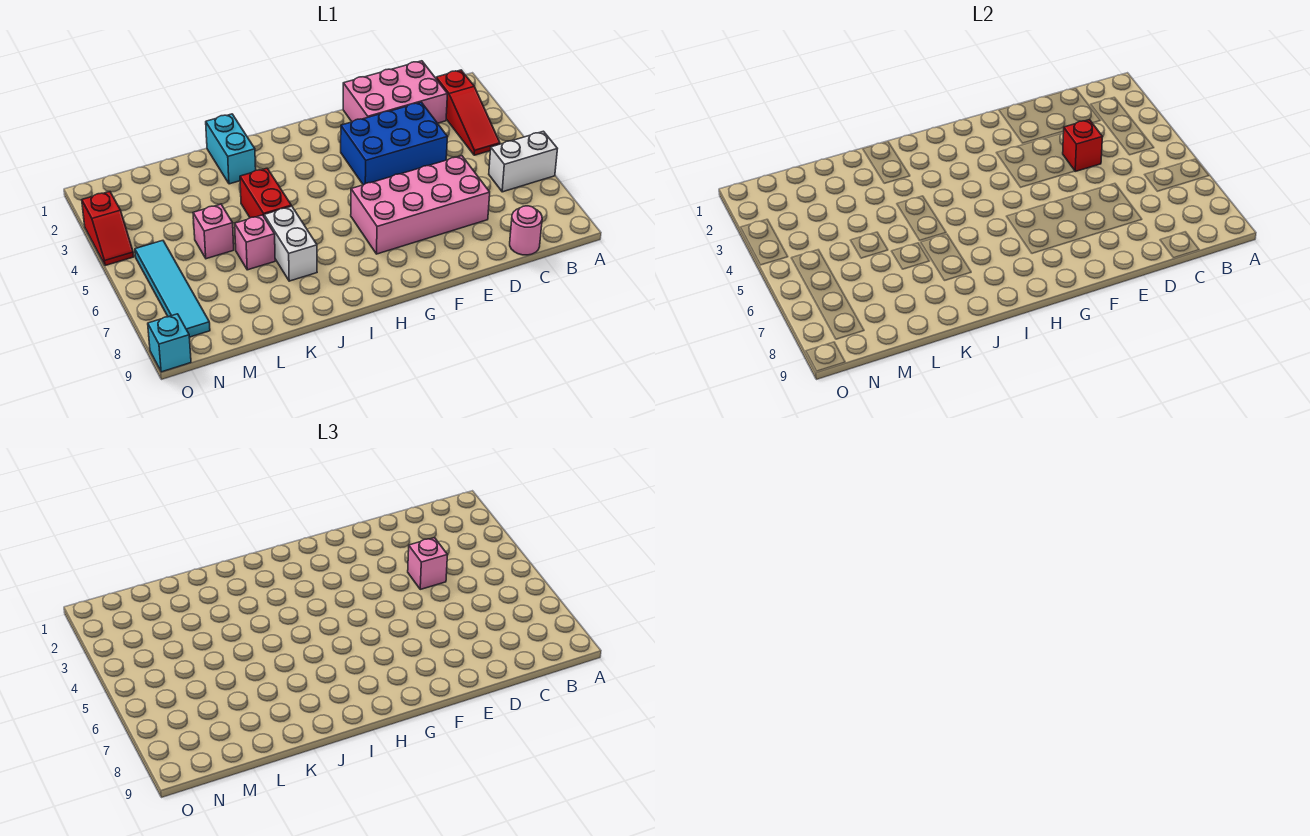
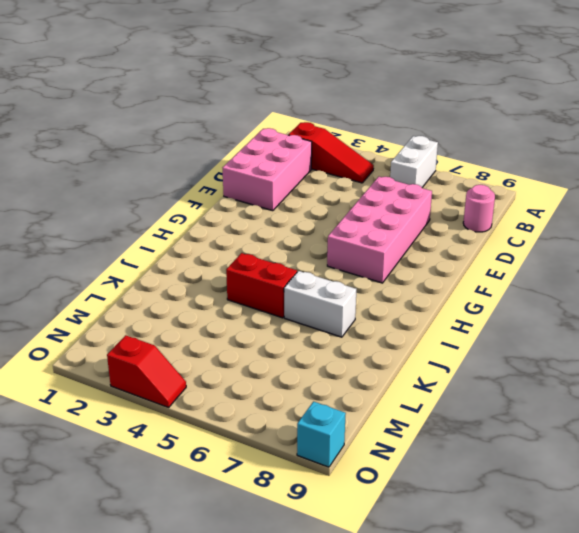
none -> blue brick D3:F4 level 1
none -> cyan brick J1:J2 level 1
none -> pink brick K6 level 1

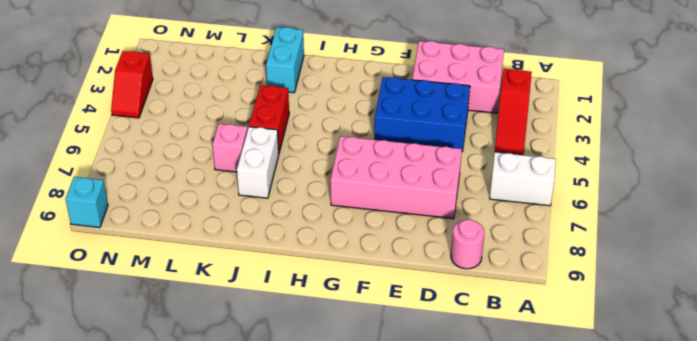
none -> pink brick L5 level 1
none -> cyan tile N5:N8 level 1
none -> red brick D4 level 2

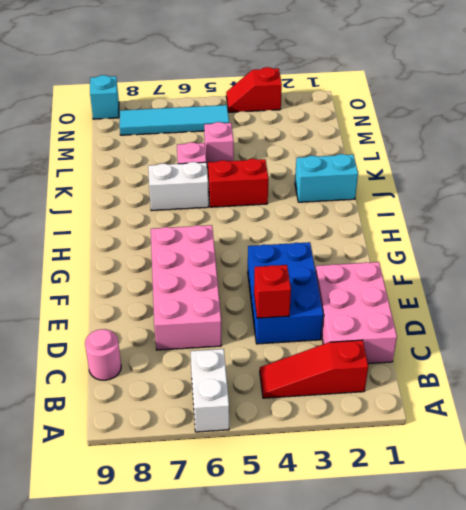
none -> pink brick D4 level 3

